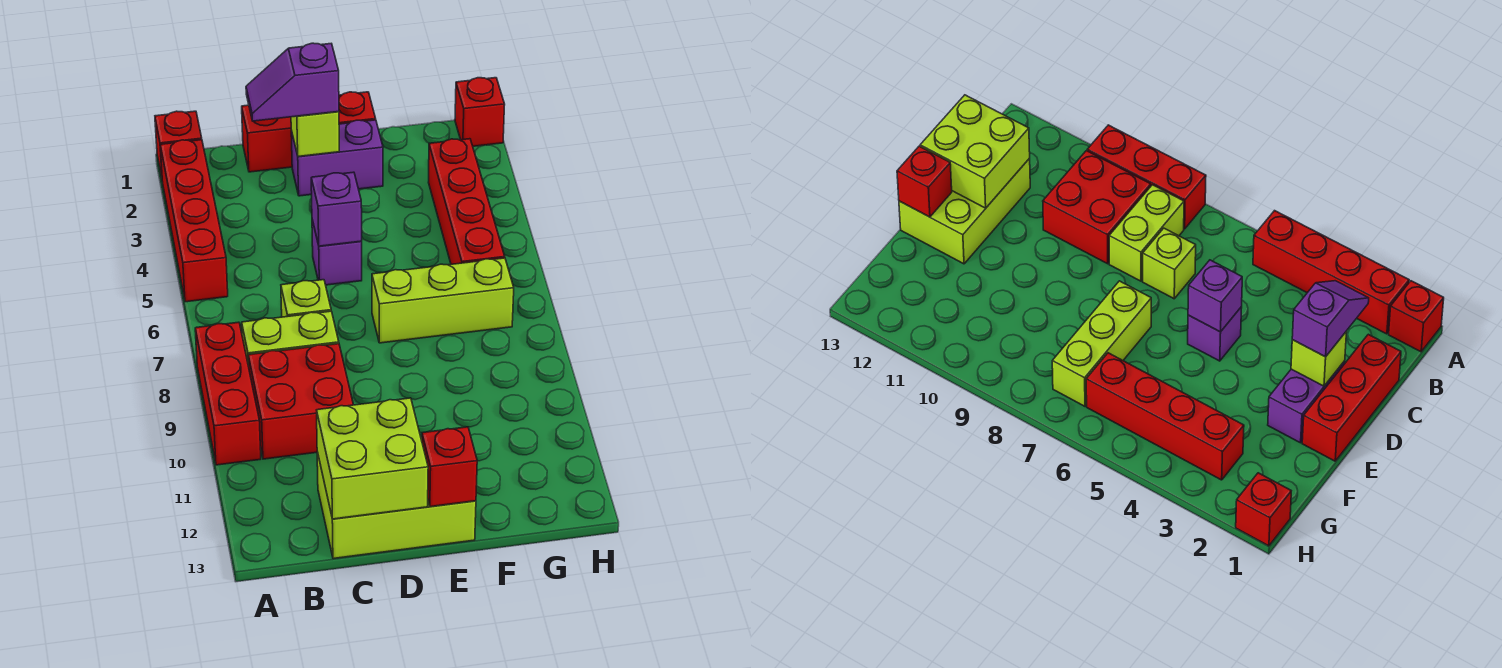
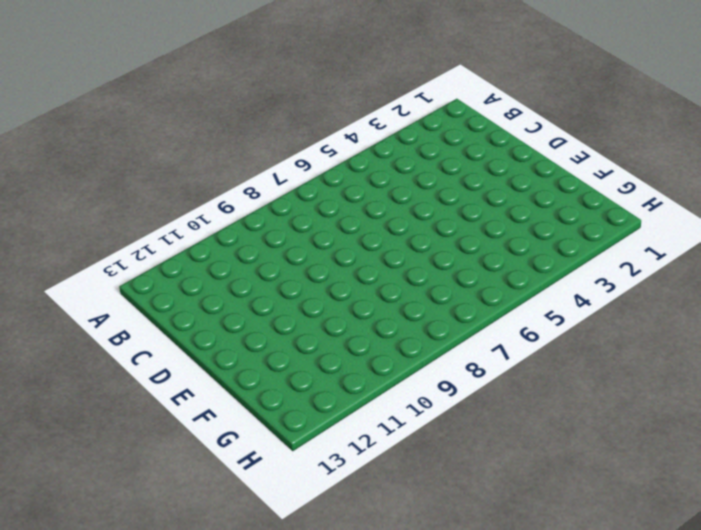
none -> red brick A1 level 1
none -> red brick A2:A5 level 1
none -> red brick A8:A10 level 1

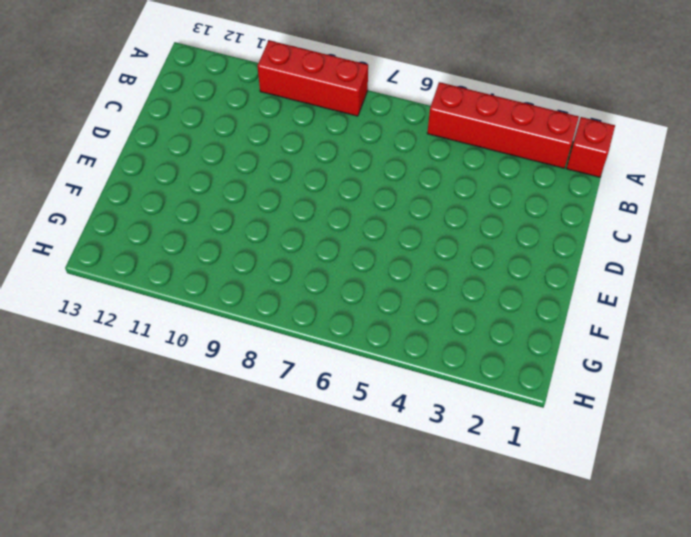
none -> lime brick B8:C8 level 1
none -> red brick B9:C10 level 1
none -> red brick C1:E1 level 1

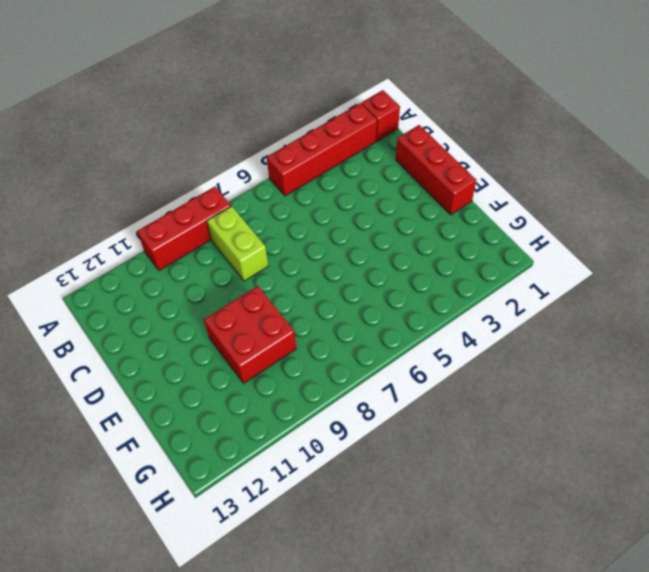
red brick E9:F10 level 1 -> red brick B9:C10 level 1
none -> lime brick C7 level 1
none -> lime brick C12:E13 level 1
none -> purple brick D2:E2 level 1

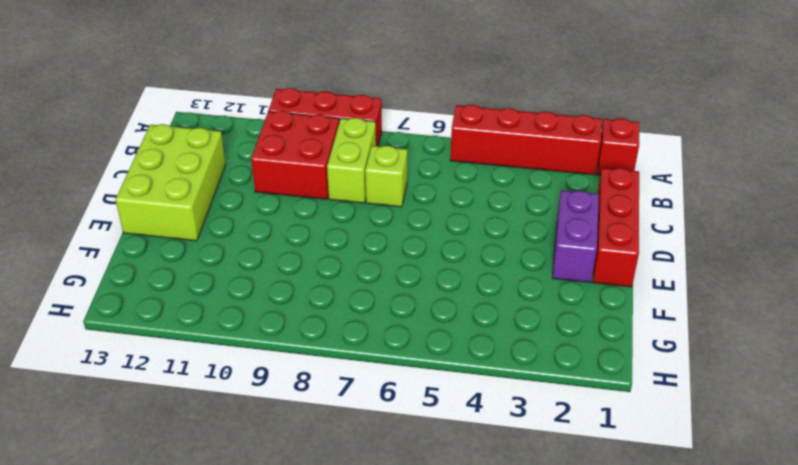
none -> purple brick D5 level 1
none -> lime brick E7:G7 level 1
none -> red brick G3:G6 level 1

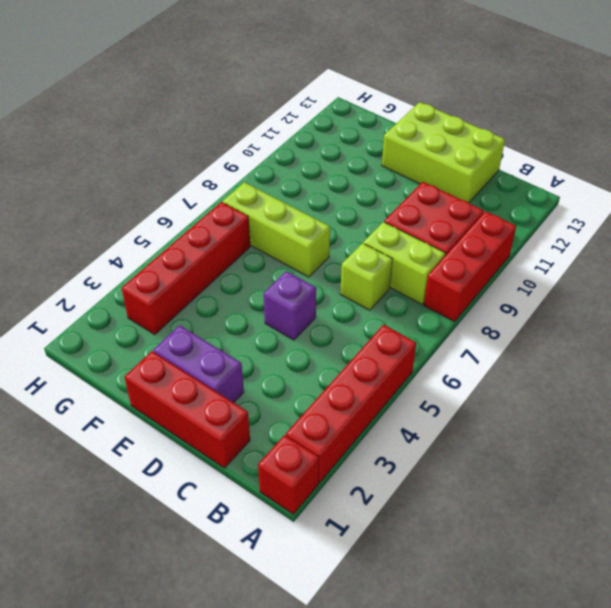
none -> red brick H1 level 1
none -> lime brick C12:D13 level 2
none -> lime brick D2 level 2

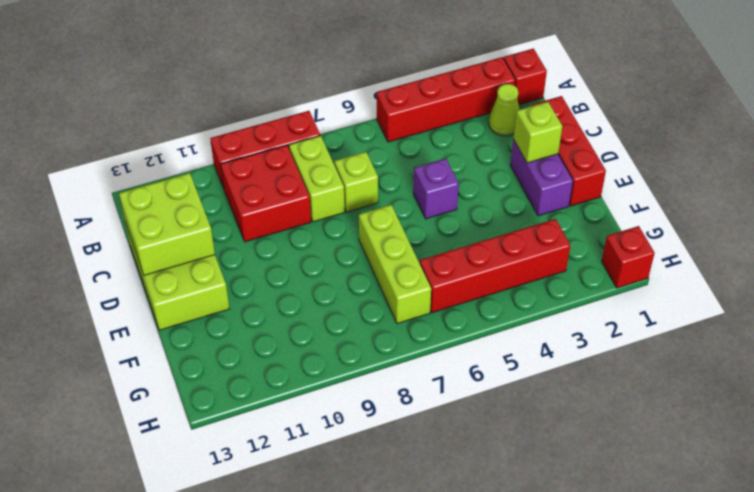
lime cone B2 level 1 -> none
none -> purple brick D5 level 2
none -> red brick E13 level 2
none -> purple slope C2:D2 level 3 top D

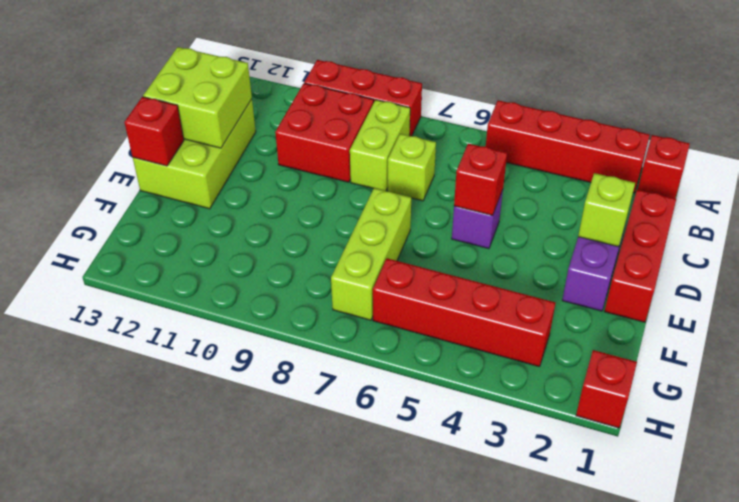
red brick D5 level 2 -> purple brick D5 level 2
none -> purple slope C2:D2 level 3 top D

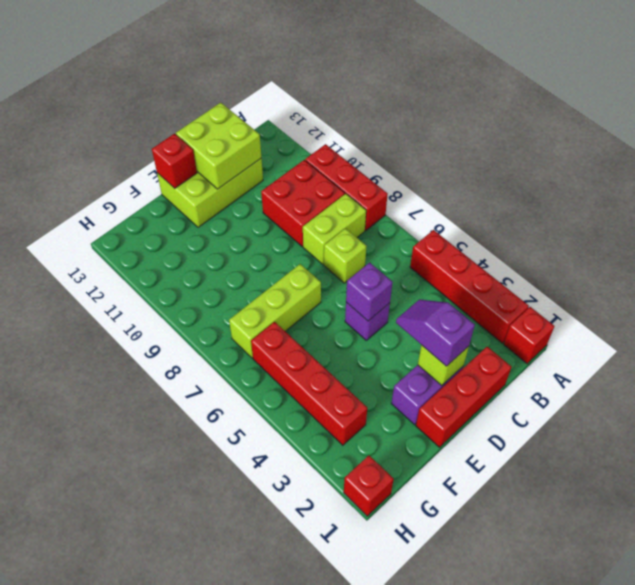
purple slope D2:D3 level 3 top 2 -> purple slope C2:D2 level 3 top D

